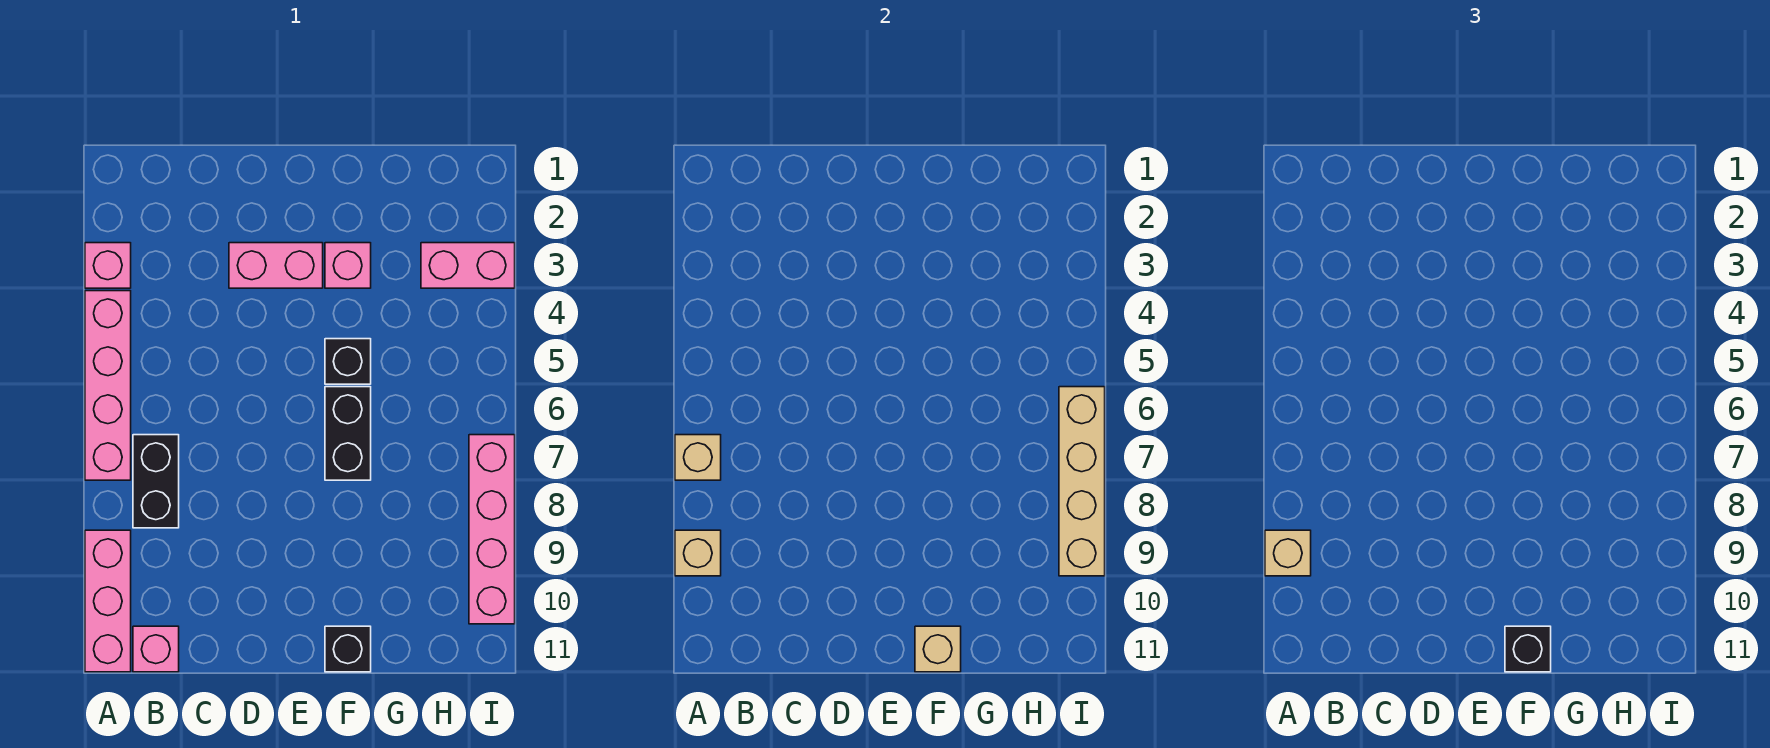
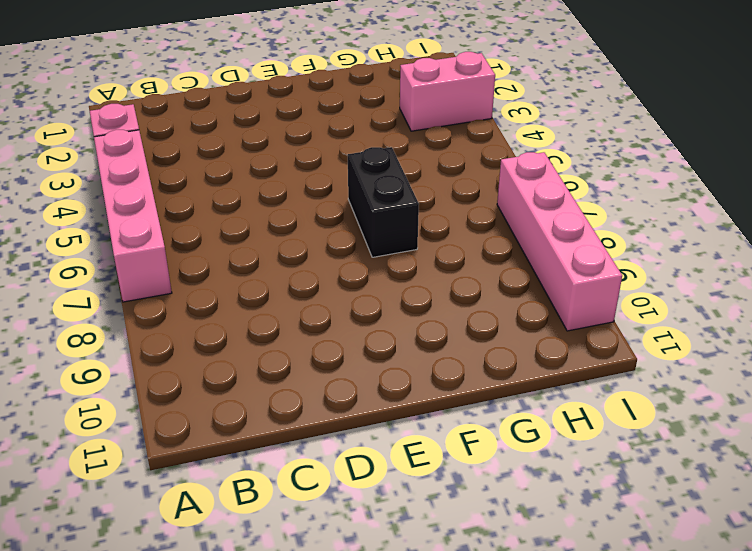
none -> pink brick A9:A11 level 1
none -> black brick B7:B8 level 1
none -> pink brick B11 level 1

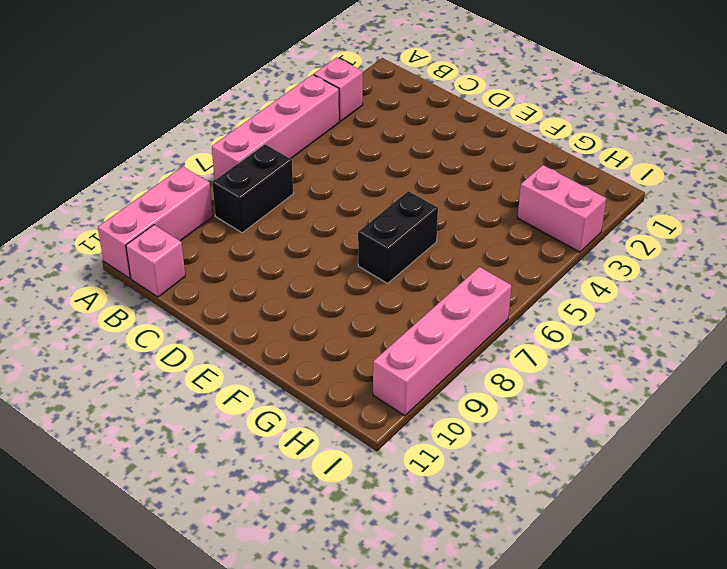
none -> pink brick D3:E3 level 1
none -> pink brick F3 level 1
none -> black brick F5 level 1

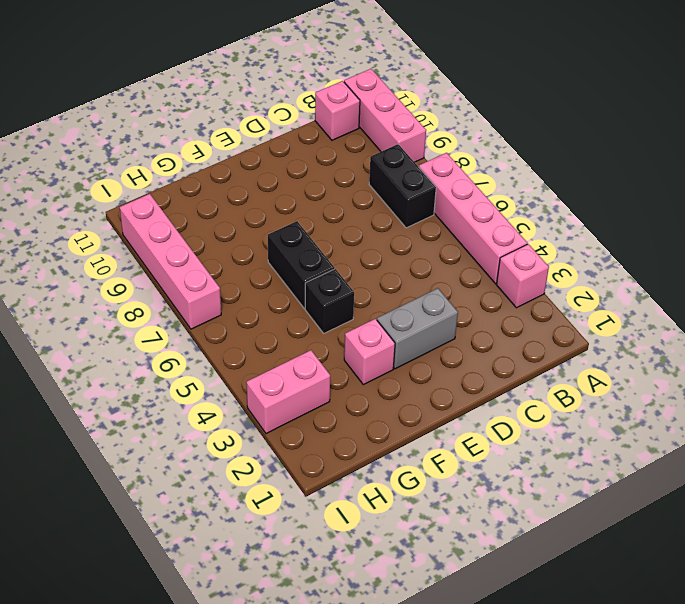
grey brick D3:E3 level 1 -> pink brick D3:E3 level 1
none -> black brick F11 level 1
none -> tan brick A7 level 2
none -> tan brick A9 level 2

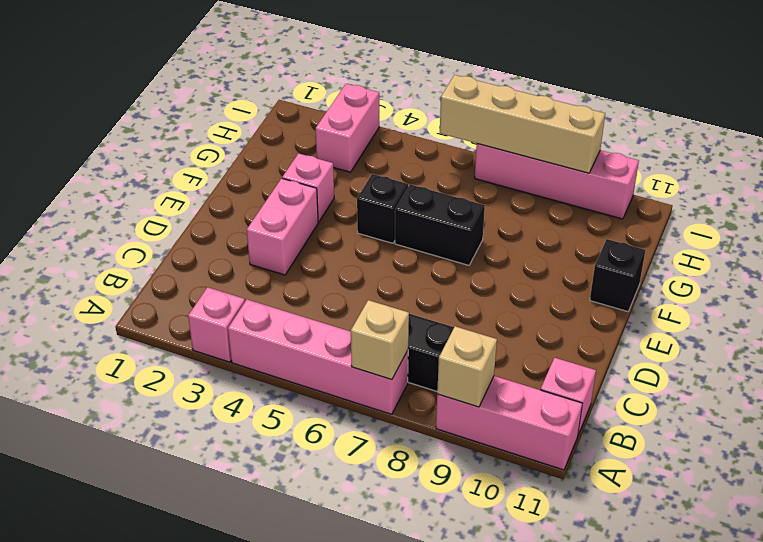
none -> tan brick F11 level 2
none -> tan brick A9 level 3
none -> black brick F11 level 3

